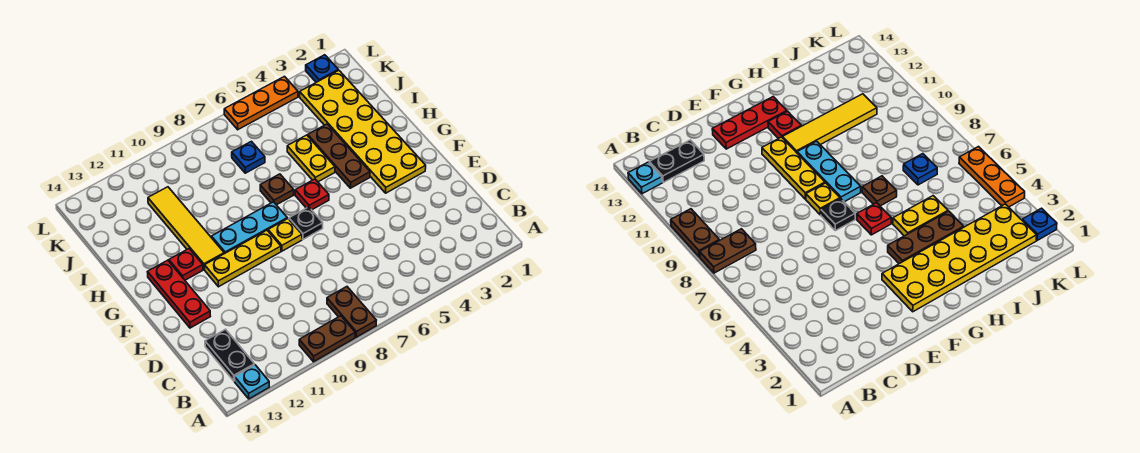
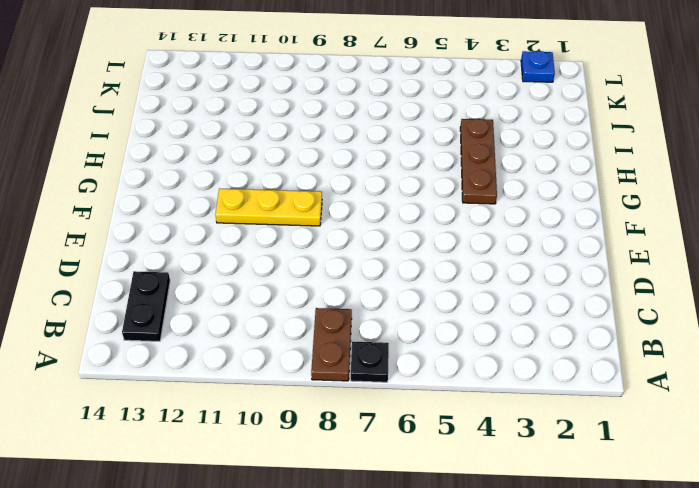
black plate A7 level 1 -> black plate F7 level 1
none -> brown plate A9:A10 level 1
none -> cyan plate A13 level 1
none -> red plate E13:G13 level 1

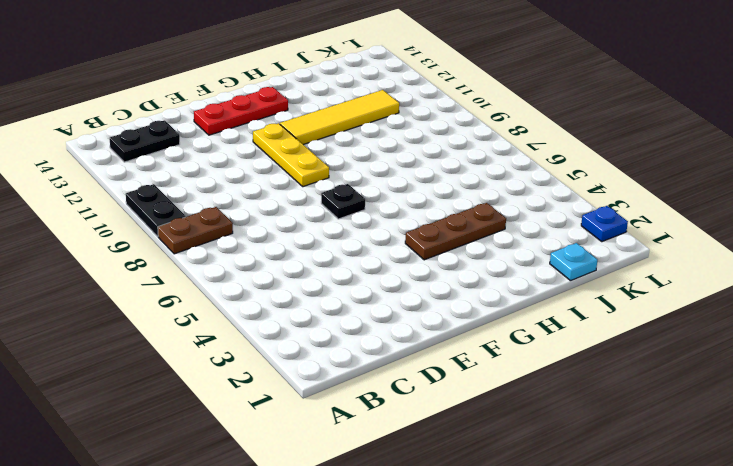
black plate A9:A10 level 1 -> brown plate A9:A10 level 1
cyan plate J1 level 1 -> cyan plate A13 level 1
none -> yellow plate F2:K3 level 1
none -> yellow plate F8 level 1
none -> red plate G6 level 1

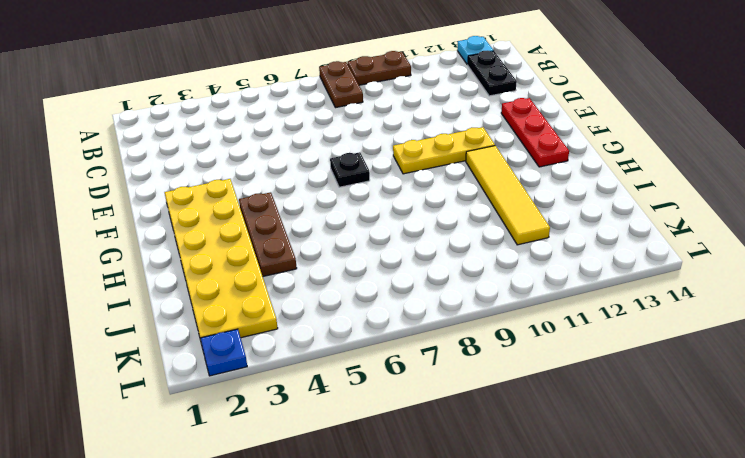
none -> yellow plate F8 level 1
none -> red plate G6 level 1
none -> cyan plate G8:G10 level 1

